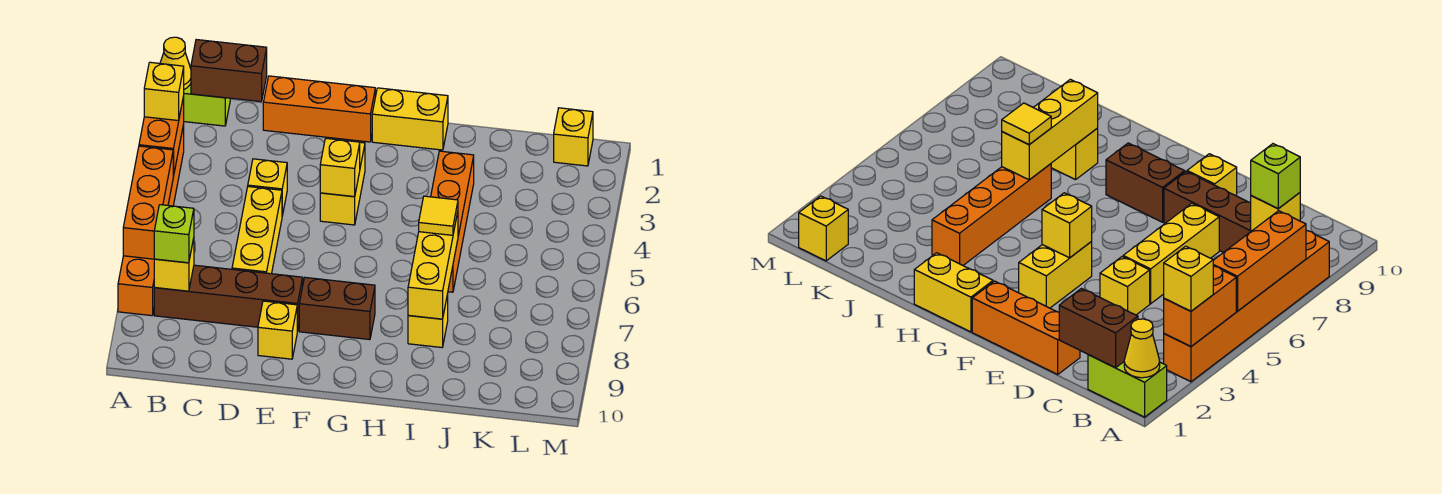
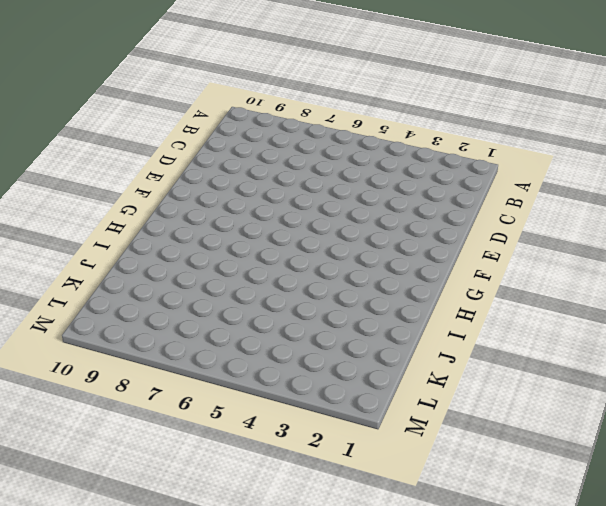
none -> lime brick A1:B1 level 1
none -> orange brick A3:A8 level 1
none -> brown brick B8:E8 level 1

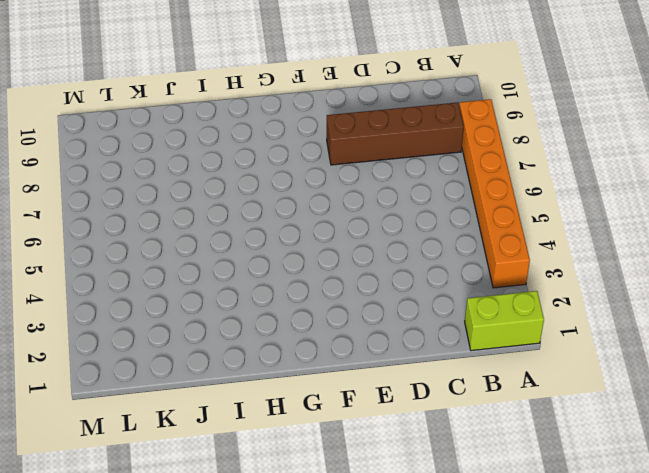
none -> orange brick D1:F1 level 1
none -> yellow brick D4 level 1
none -> yellow brick D5:D7 level 1

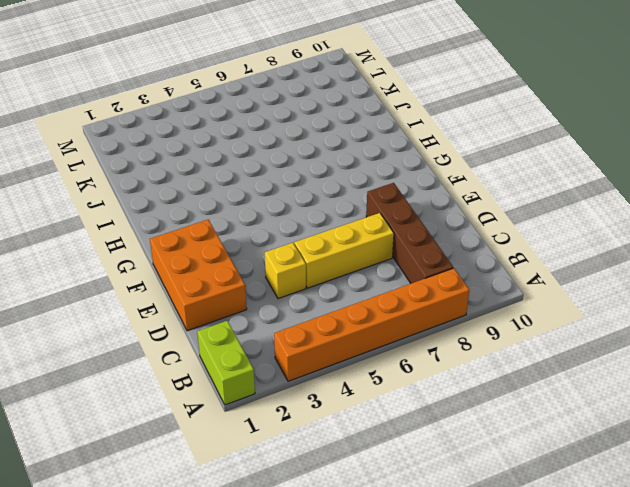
orange brick D1:F2 level 1 -> orange brick D1:F1 level 1
none -> yellow brick E9 level 1
none -> yellow brick F3:F4 level 1
none -> brown brick F8:G8 level 1

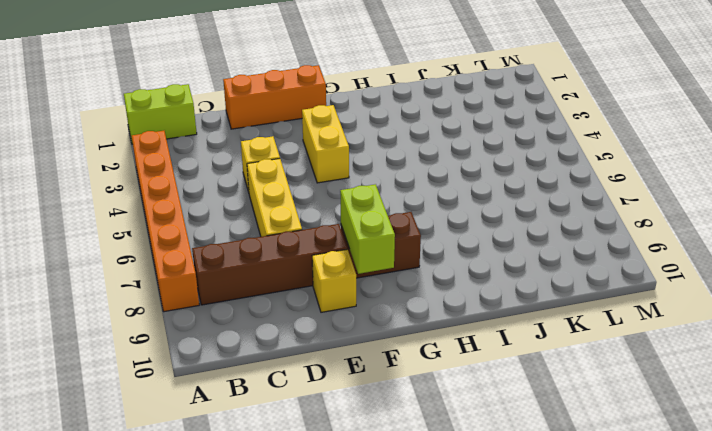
lime brick F8:F9 level 2 -> none
none -> yellow brick G1:H1 level 1
none -> orange brick I3:I6 level 1
none -> yellow brick I8 level 1

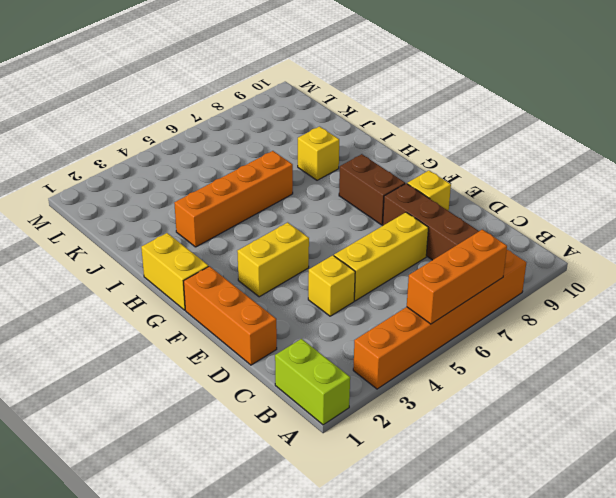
none -> yellow brick L1 level 1
none -> yellow cone A1 level 2
none -> orange brick A3:A4 level 2

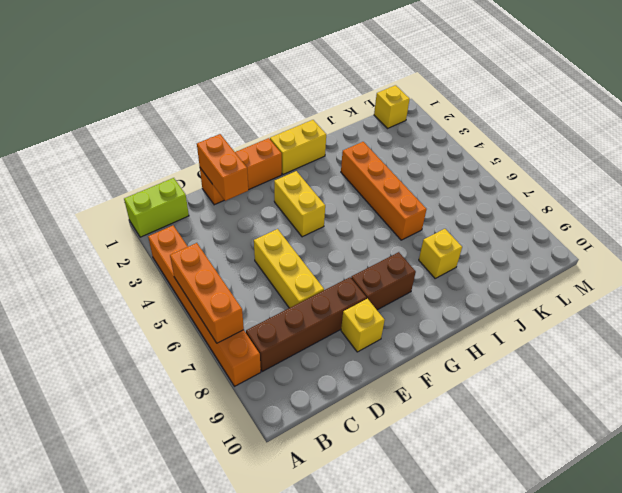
orange brick D1:D2 level 2 -> orange brick A3:A4 level 2
none -> yellow brick D4 level 1
none -> yellow cone A1 level 2
none -> brown brick B1:C1 level 2

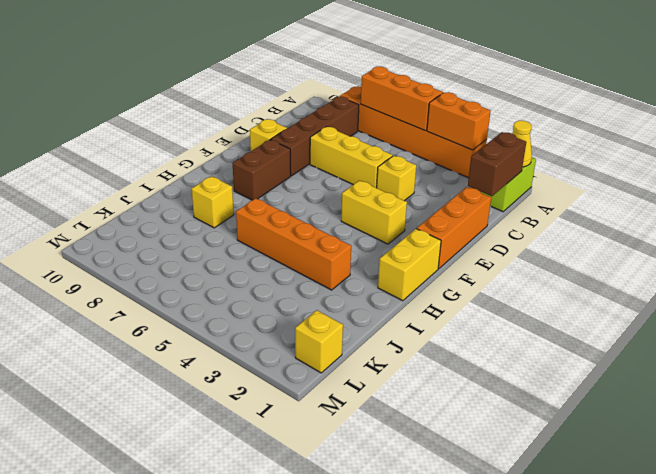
none -> yellow brick B8 level 2
none -> yellow brick F4 level 2
none -> yellow brick I6:I8 level 2

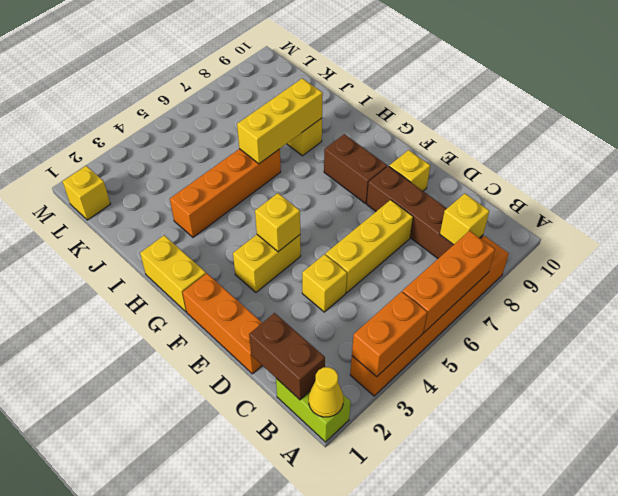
none -> yellow brick A3 level 3
none -> lime brick B8 level 3
none -> yellow tile I6 level 3

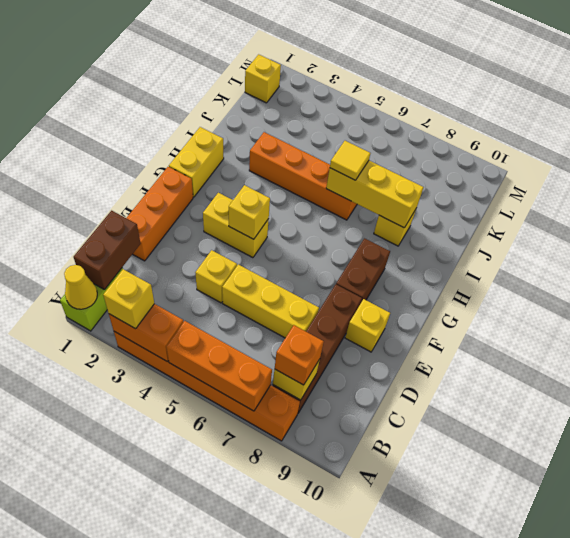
orange brick B8 level 3 -> lime brick B8 level 3

